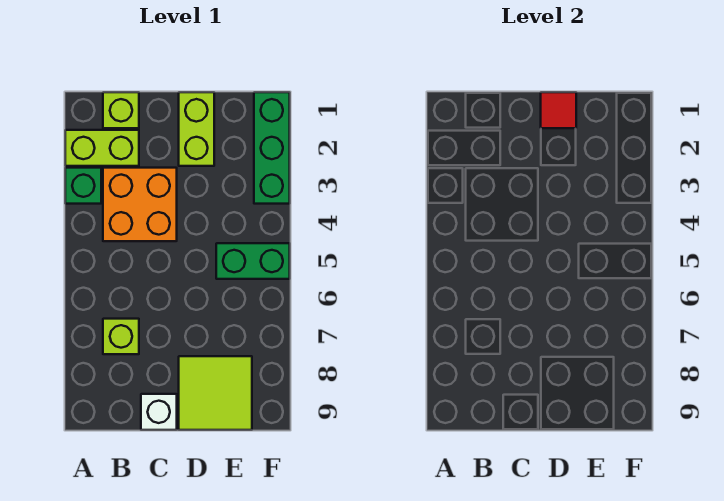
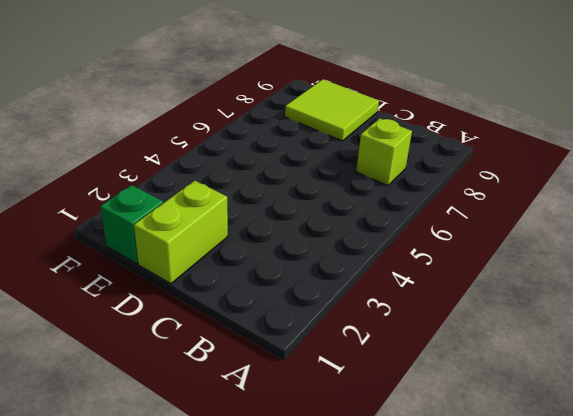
green brick E1 level 1 -> green brick A3 level 1
none -> lime brick A2:B2 level 1
none -> lime brick B1 level 1

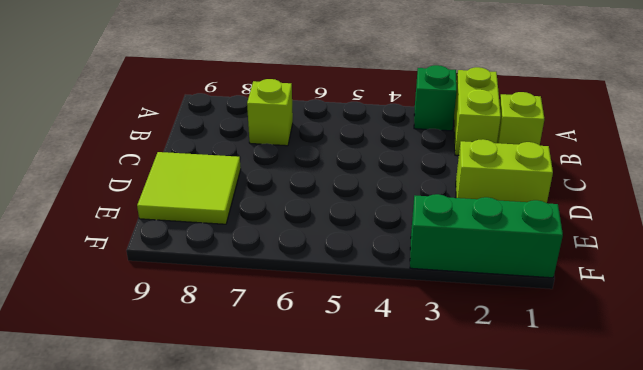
none -> orange brick B3:C4 level 1
none -> white brick C9 level 1

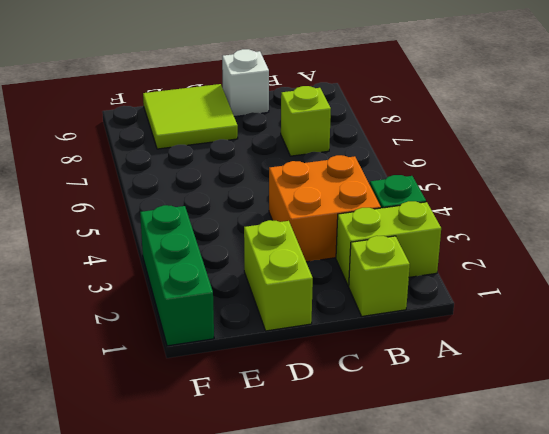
none -> green brick E5:F5 level 1
none -> red tile D1 level 2

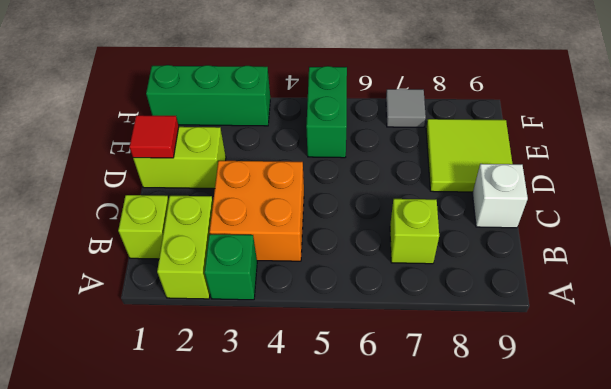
grey tile F7 level 1 -> none

